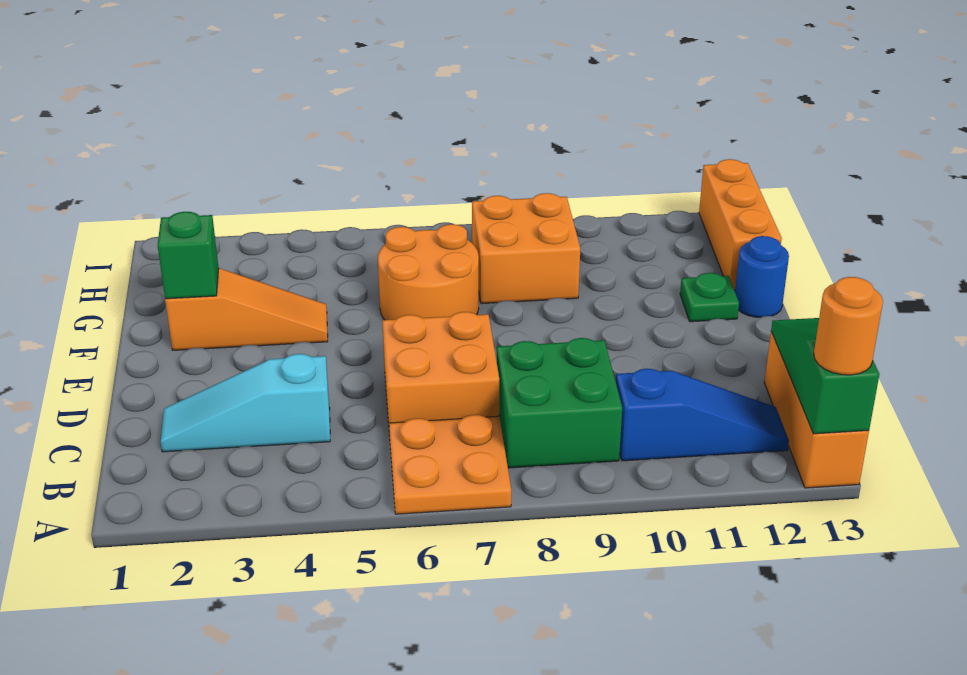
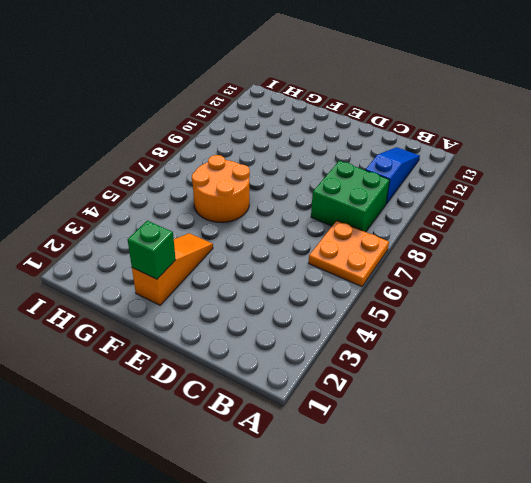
none -> orange brick A13:C13 level 1
none -> cyan slope C2:C4 level 1 top 4
none -> orange brick C6:D7 level 1

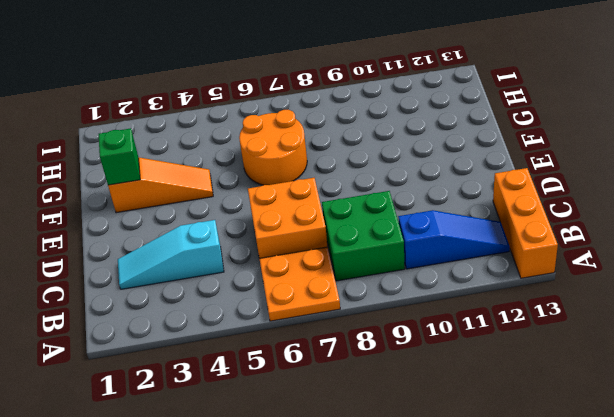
none -> green plate F12 level 1
none -> blue round brick F13 level 1
none -> orange brick G8:H9 level 1

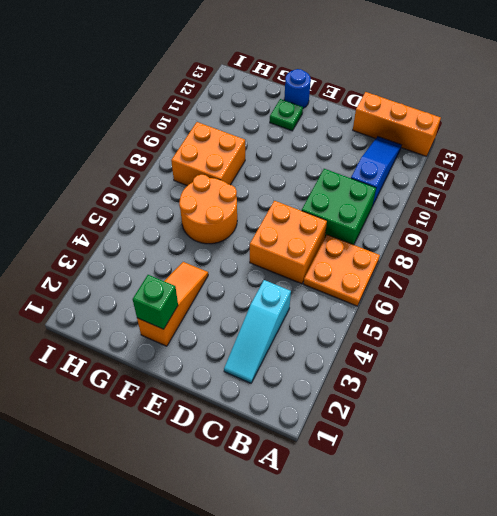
none -> orange brick G13:I13 level 1
none -> green slope A13:C13 level 2 top A
none -> orange round brick A13 level 3

